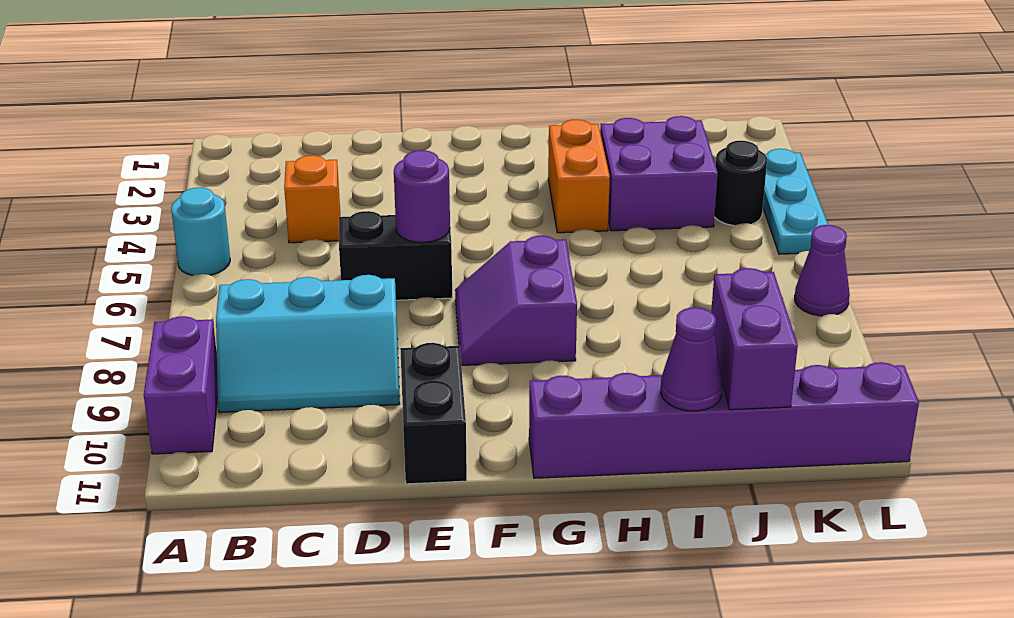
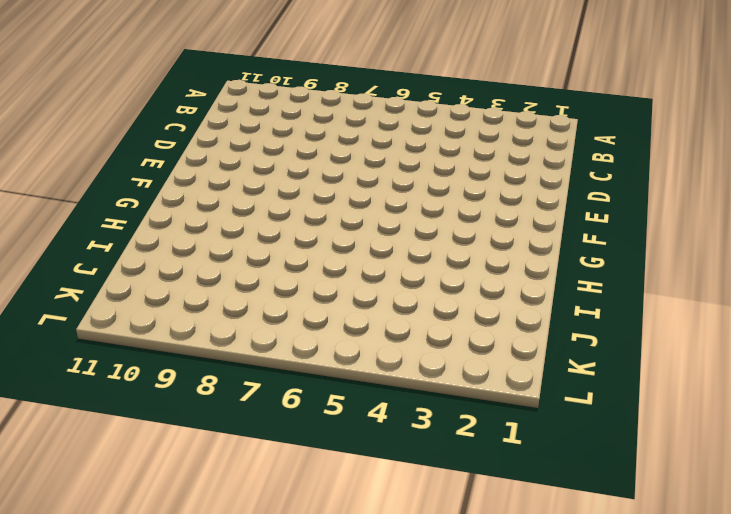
none -> cyan round brick A5 level 1
none -> purple brick A9:A10 level 1
none -> cyan slope B8:D9 level 1 top 8

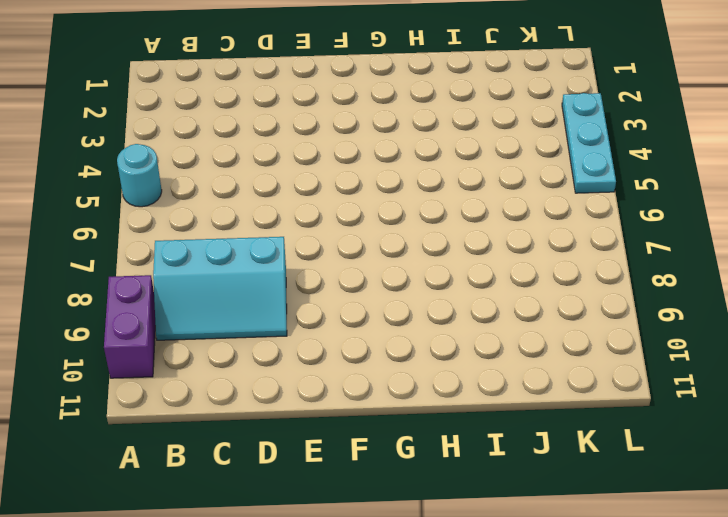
none -> orange brick C4 level 1
none -> black brick D6:E6 level 1
none -> black brick E10:E11 level 1

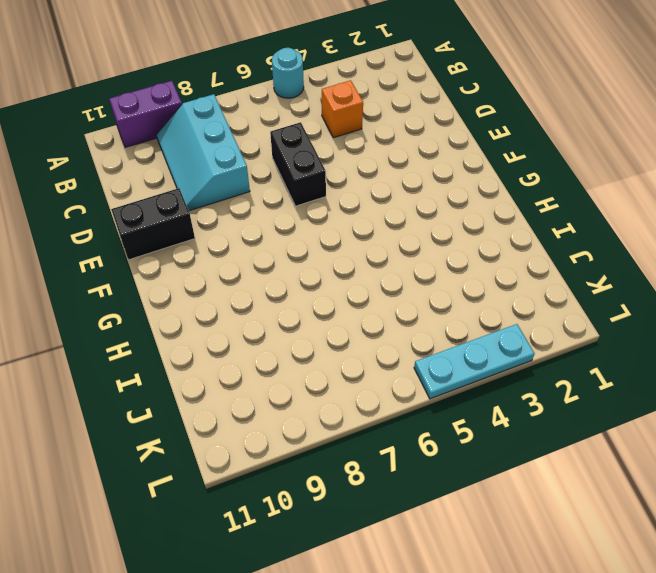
none -> purple slope F7:G8 level 1 top G
none -> purple brick G11:L11 level 1
none -> orange brick H3:H4 level 1

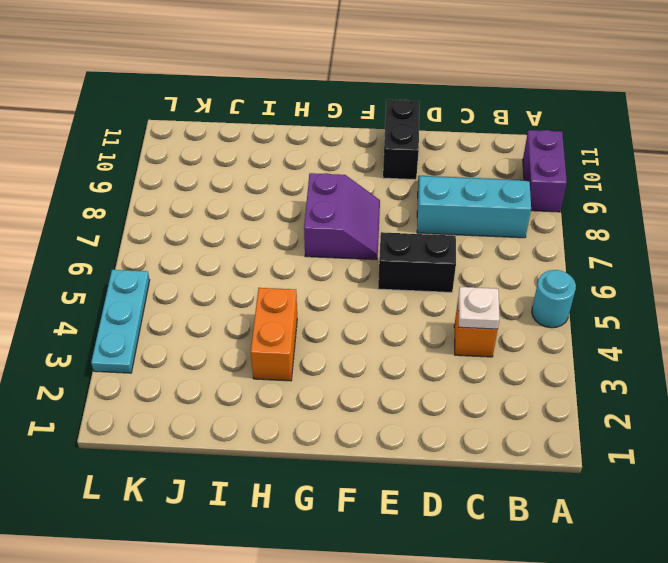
white plate C4 level 2 -> none
none -> purple brick G11:L11 level 1
none -> purple brick I3:J4 level 1
none -> black round brick K4 level 1

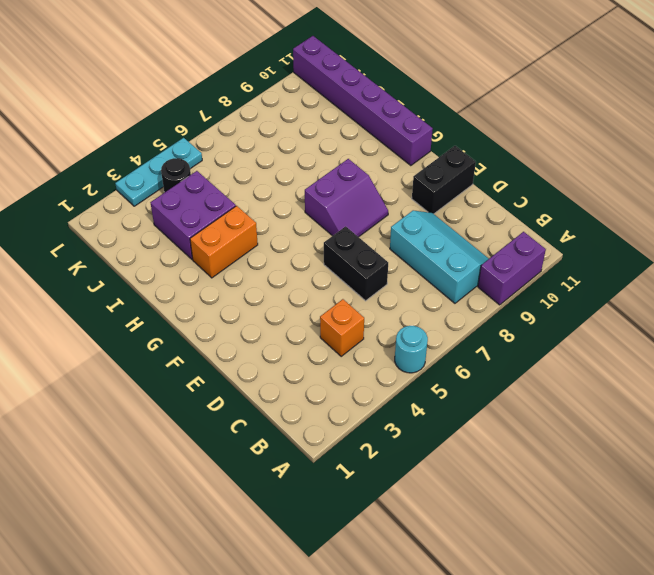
none -> purple cone L7 level 1
none -> purple round brick E6 level 2
none -> purple cone I11 level 2

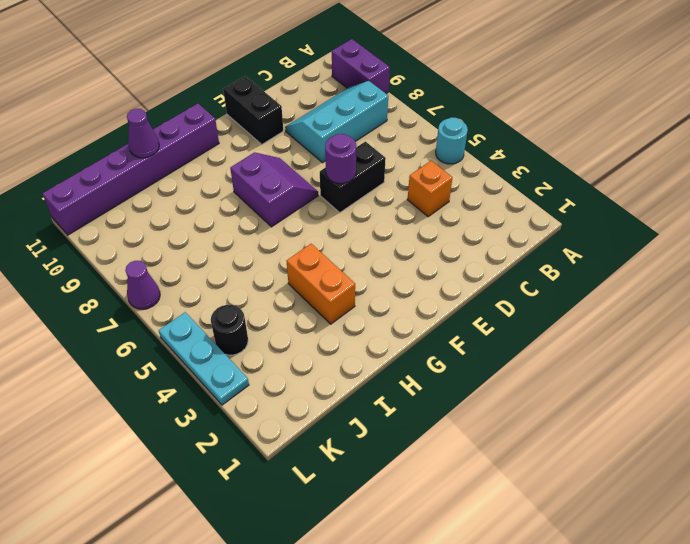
none -> purple brick I3:J4 level 1
none -> purple brick J10:J11 level 2

